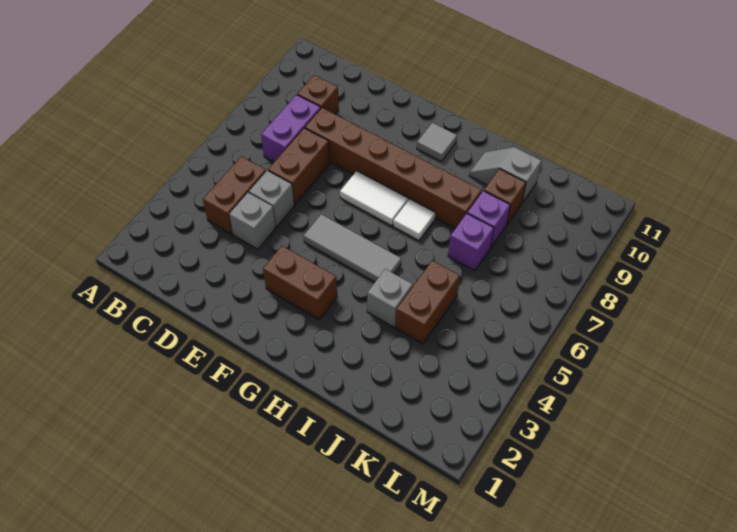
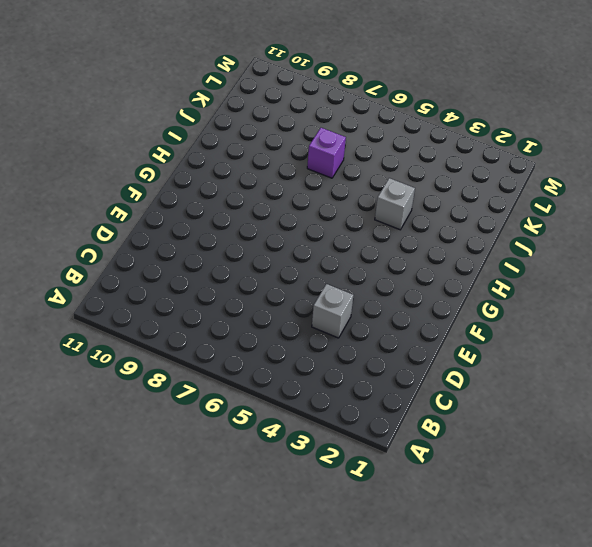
none -> brown brick C4:C5 level 1
none -> purple brick C7:C8 level 1
none -> brown brick C9 level 1

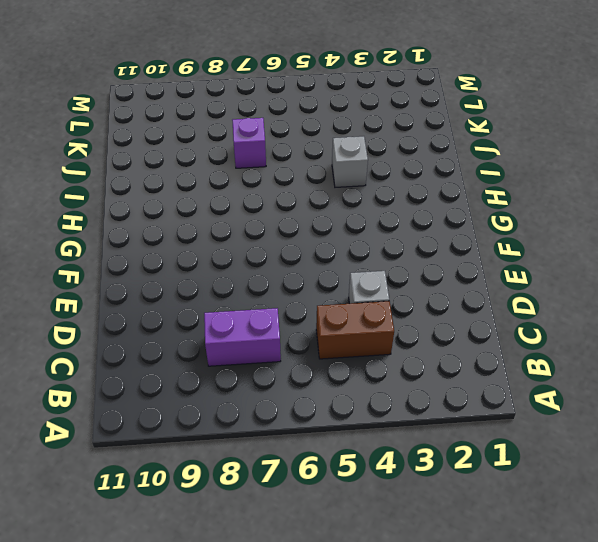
none -> brown brick C9 level 1
none -> grey brick D5 level 1
none -> brown brick D6:D7 level 1

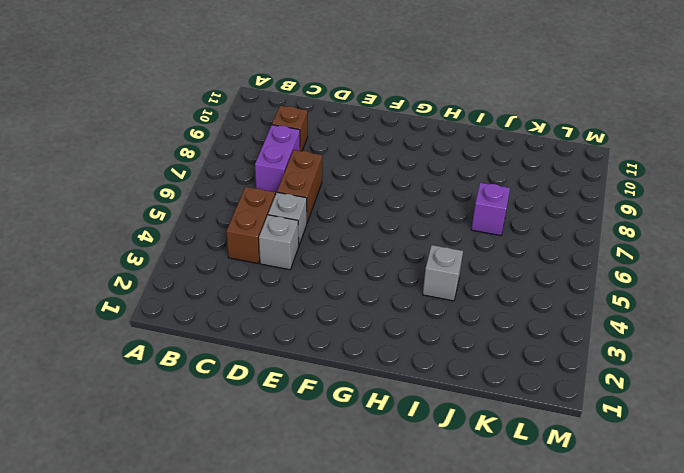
none -> brown brick D8:I8 level 1
none -> brown brick F3:G3 level 1
none -> grey tile F5:H5 level 1

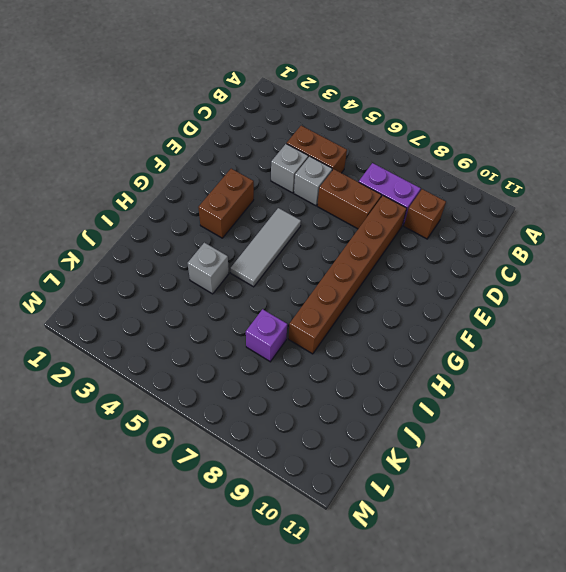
none -> white tile F7:G7 level 1
none -> grey tile G10 level 1
none -> white tile H7 level 1

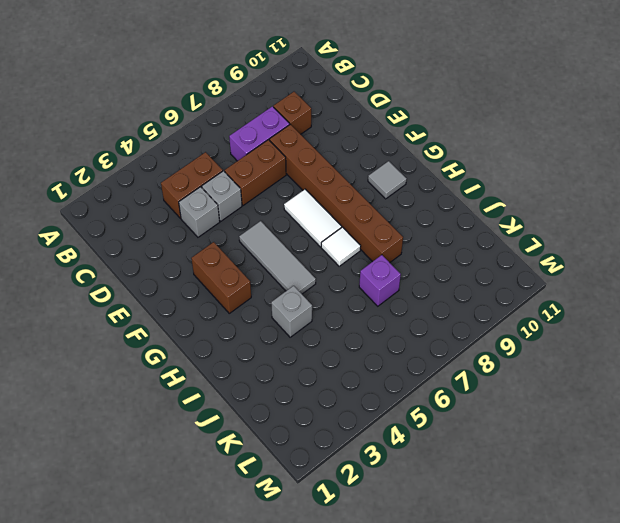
none -> grey slope I10:J10 level 1 top J
none -> brown brick J4:J5 level 1
none -> purple brick J8 level 1

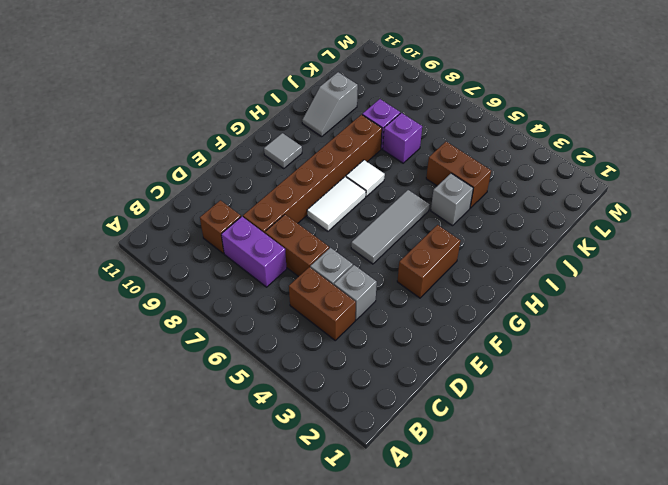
none -> brown brick J9 level 1

